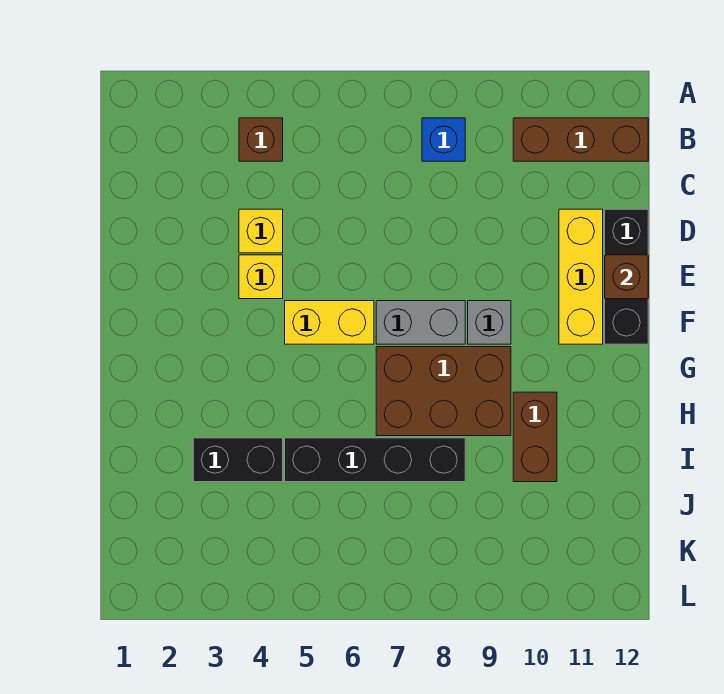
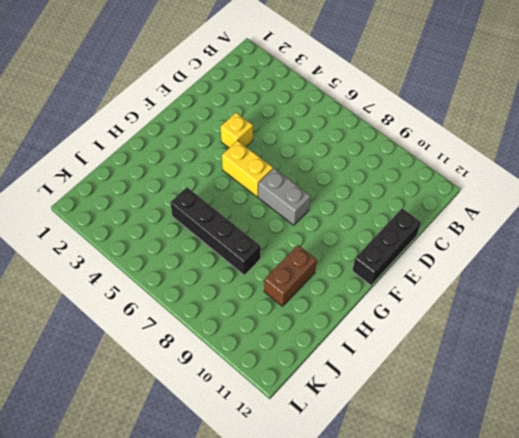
none -> brown brick B4 level 1
none -> blue brick B8 level 1
none -> brown brick B10:B12 level 1

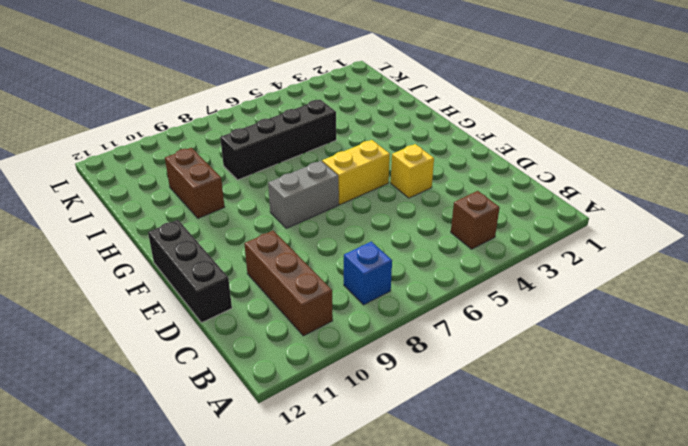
brown brick B10:D10 level 1 -> brown brick B10:B12 level 1
none -> yellow brick D4 level 1
none -> yellow brick D11:F11 level 1
none -> grey brick F9 level 1

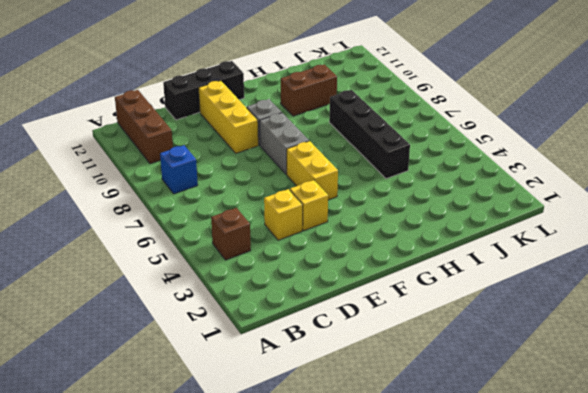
yellow brick E9:E11 level 1 -> yellow brick D11:F11 level 1
none -> brown brick G7:H9 level 1
none -> black brick I3:I4 level 1
none -> brown brick E12 level 2

